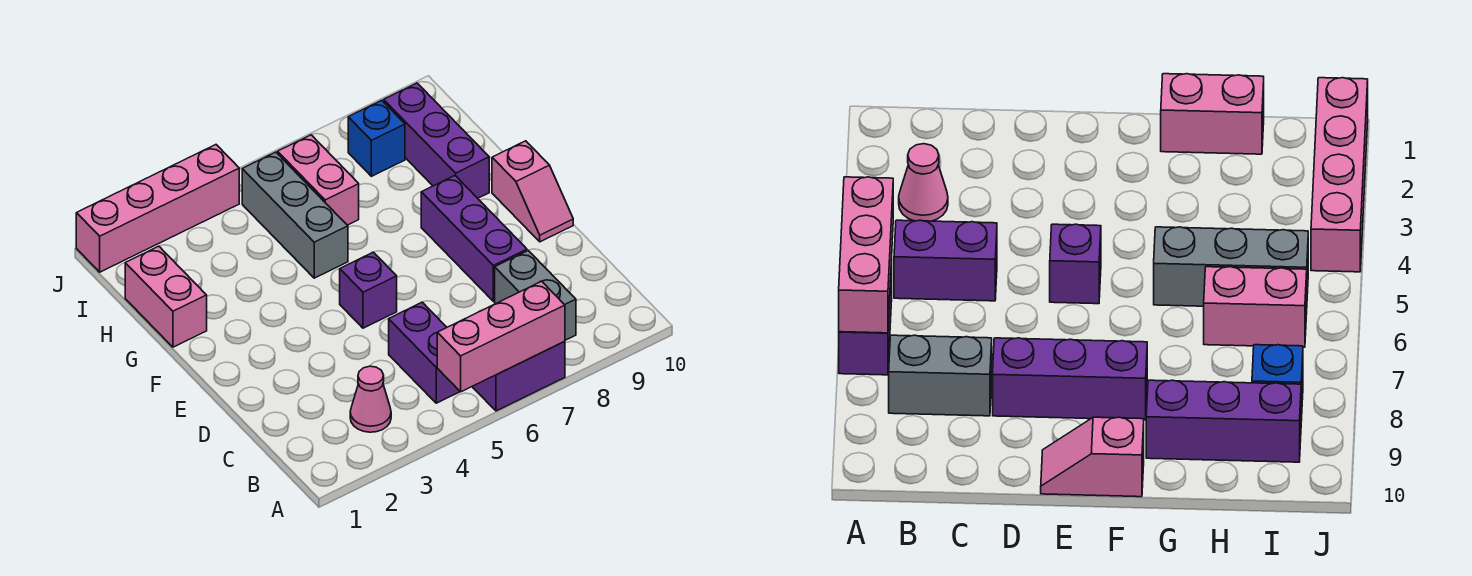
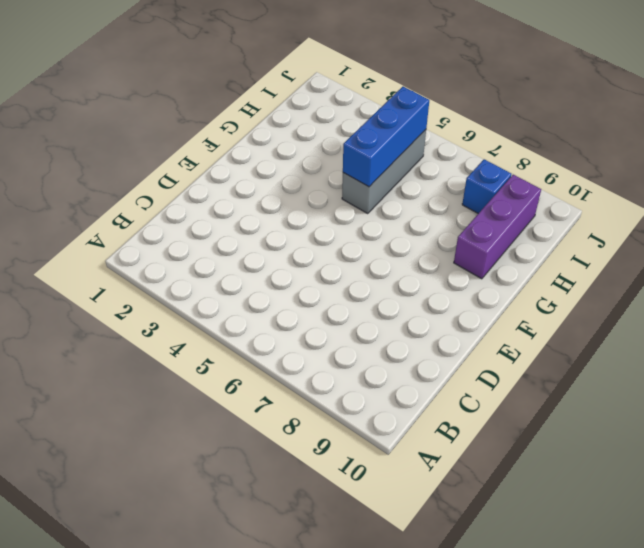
blue brick G5:I5 level 2 -> none
none -> purple brick A6:A7 level 1
none -> pink cone B3 level 1
none -> purple brick B5:C5 level 1

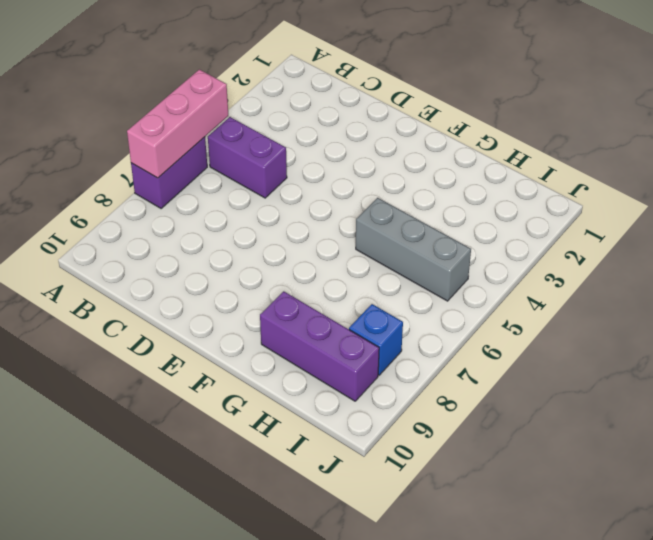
none -> pink cone B3 level 1
none -> grey brick B8:C8 level 1
none -> purple brick D8:F8 level 1

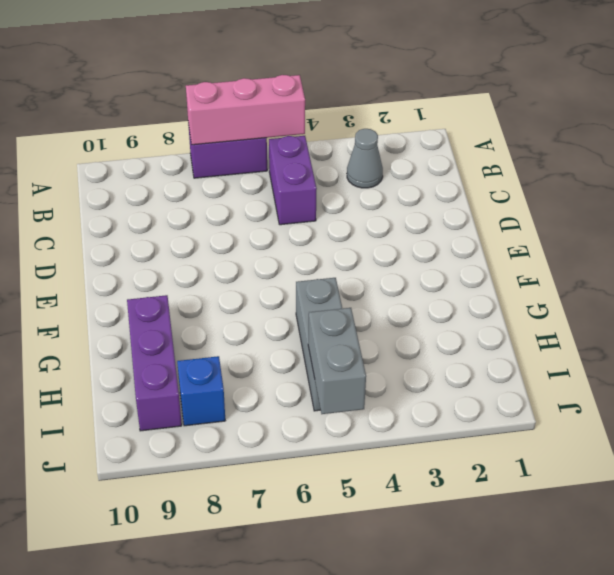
grey cone B3 level 1 -> pink cone B3 level 1
grey brick I5:J5 level 2 -> grey brick B8:C8 level 1
none -> purple brick D8:F8 level 1
none -> purple brick E5 level 1
none -> pink slope E10:F10 level 1 top F

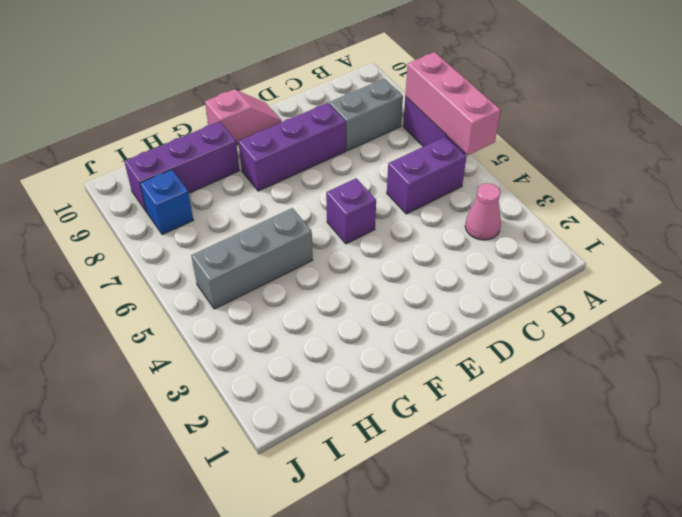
none -> pink brick G1:H1 level 1
none -> pink brick H6:I6 level 1
none -> pink brick J1:J4 level 1

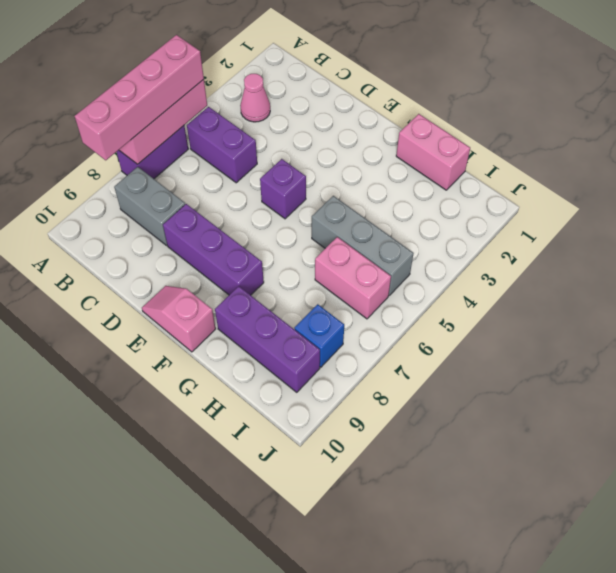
pink brick A5:A8 level 3 -> pink brick J1:J4 level 1

